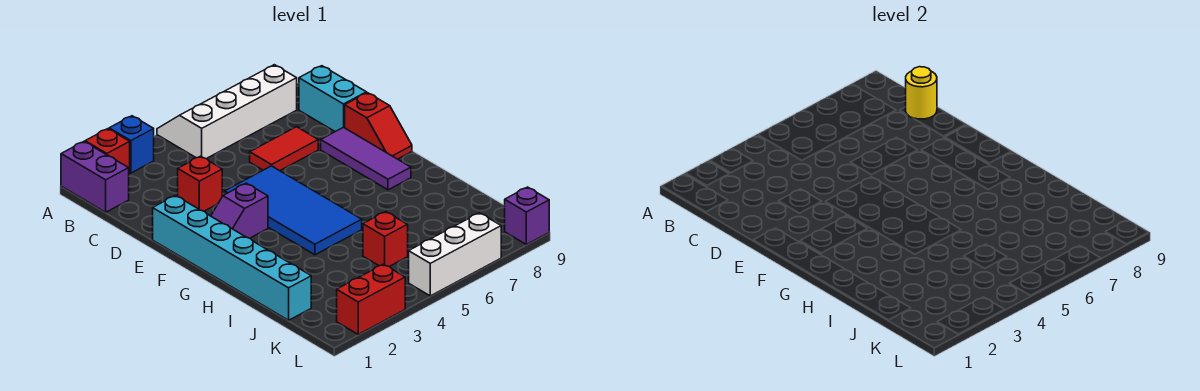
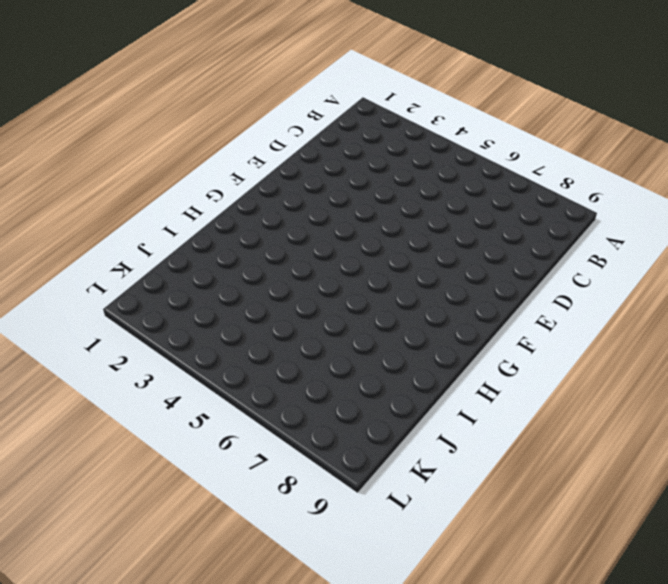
none -> purple brick A1:B1 level 1
none -> red brick A2 level 1
none -> blue brick A3 level 1

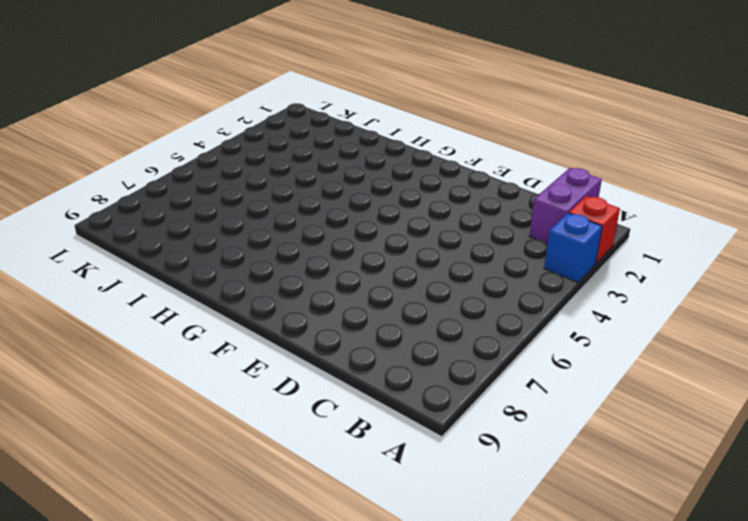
purple brick B1:B2 level 1 -> purple brick A1:B1 level 1
none -> white slope A5:B8 level 1 top B
none -> cyan brick C9:D9 level 1
none -> red brick D3 level 1

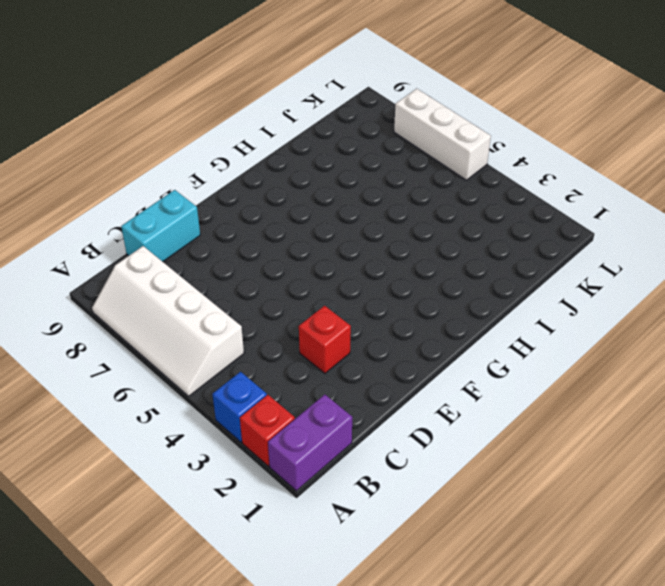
none -> red tile D6:D7 level 1
none -> cyan brick E1:J1 level 1
none -> blue tile E4:H5 level 1

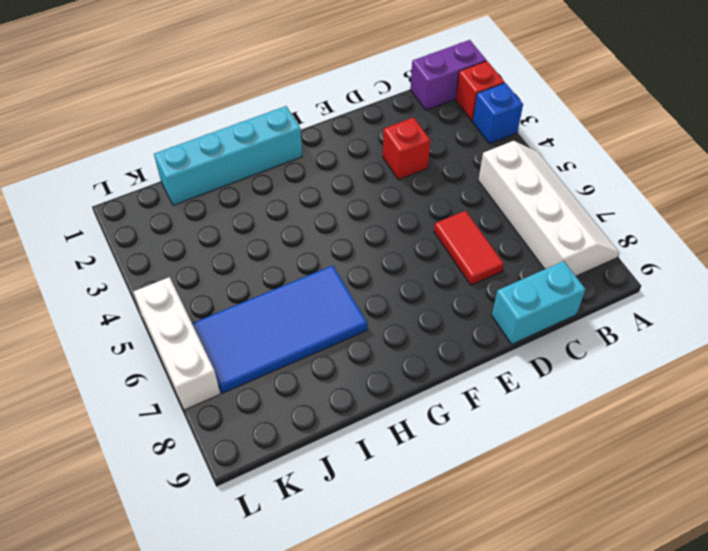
cyan brick G1:J1 level 1 -> cyan brick E1:J1 level 1
blue tile H6:K7 level 1 -> blue tile E4:H5 level 1
none -> purple tile E8:G8 level 1
none -> red slope E9:F9 level 1 top E
none -> purple slope F2:F3 level 1 top 3

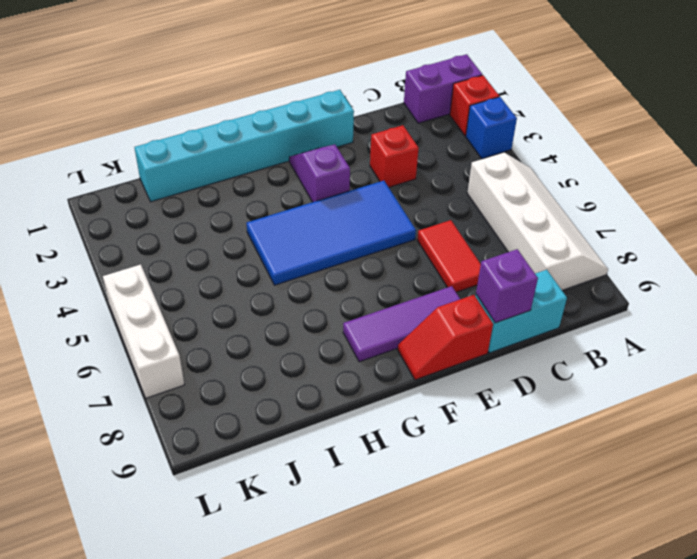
purple brick D9 level 2 -> purple brick L9 level 1
none -> red brick J5 level 1
none -> red brick L2:L3 level 1
none -> yellow round brick C9 level 2

